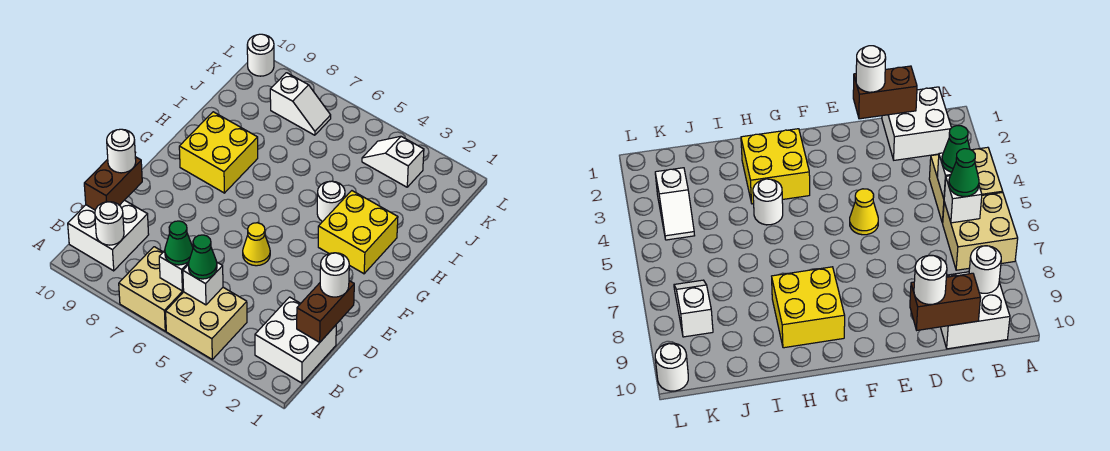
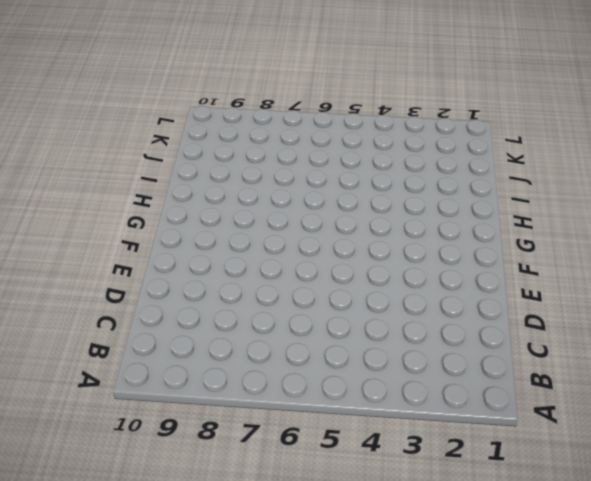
none -> tan brick A4:B5 level 1
none -> tan brick A6:B7 level 1
none -> white brick B1:C2 level 1

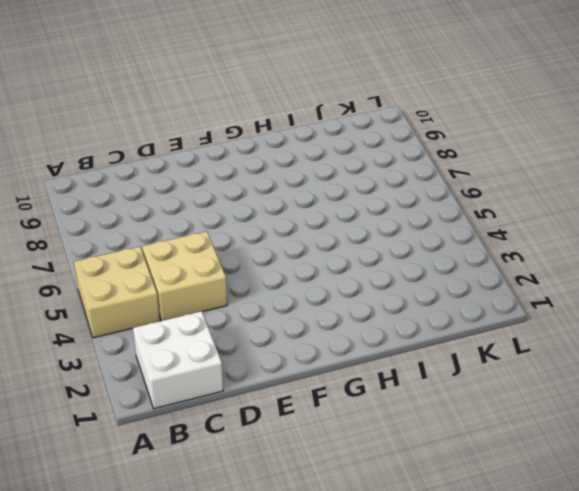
tan brick C4:D5 level 1 -> tan brick A6:B7 level 1
none -> white brick B9:C10 level 1
none -> yellow cone E5 level 1
none -> yellow brick G2:H3 level 1

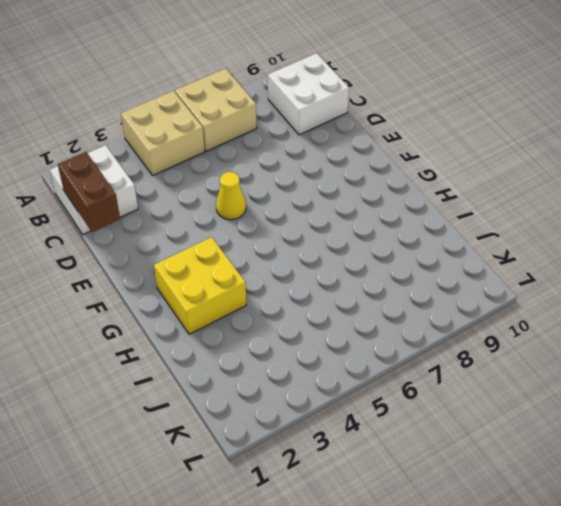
none -> yellow brick G8:H9 level 1
none -> white round brick H4 level 1
none -> white slope K3:K4 level 1 top 3

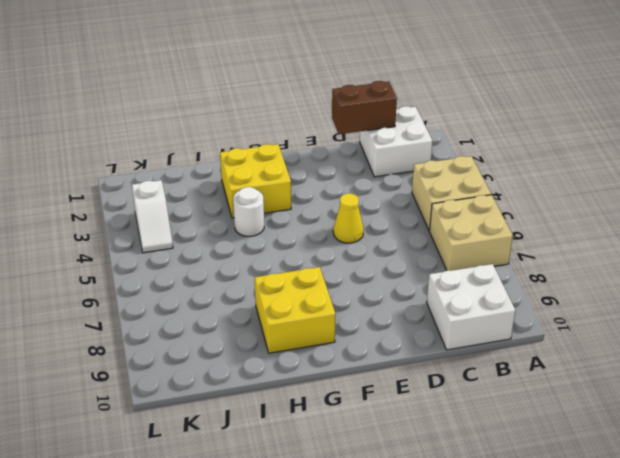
none -> white slope K7:K8 level 1 top 8
none -> white round brick L10 level 1
none -> white brick B5 level 2

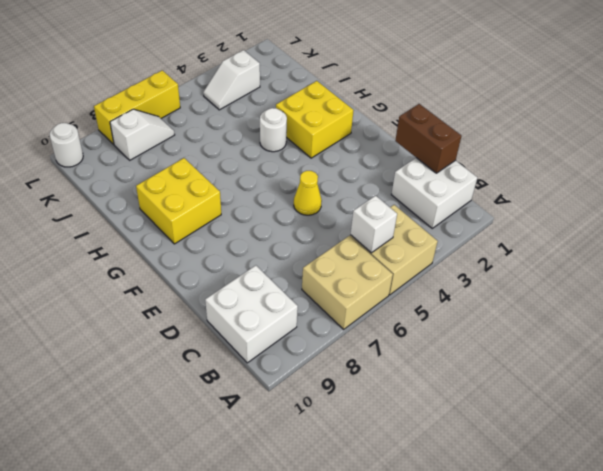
yellow brick L6:L8 level 1 -> none
none -> white brick B6 level 2
none -> white round brick B9 level 2
none -> brown brick C10:D10 level 2

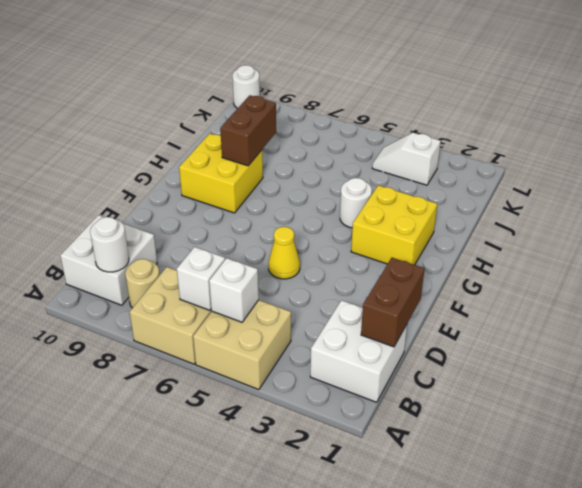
tan round brick B8 level 1 -> none
brown brick H8:I8 level 2 -> brown brick C10:D10 level 2
none -> white slope K7:K8 level 1 top 8
none -> green cone B5 level 3
none -> green cone B6 level 3

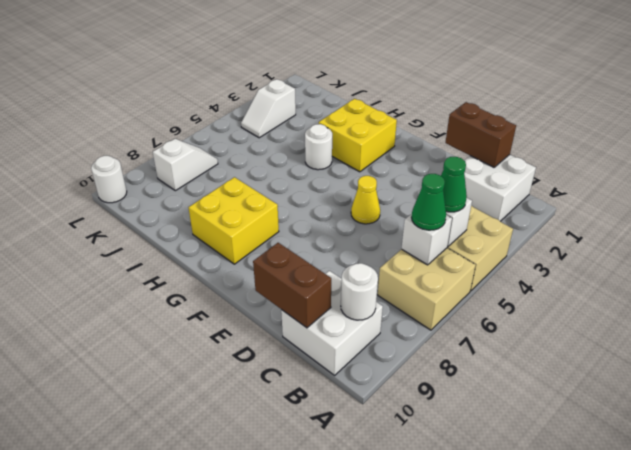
none -> white round brick D1 level 3
none -> white round brick D10 level 3

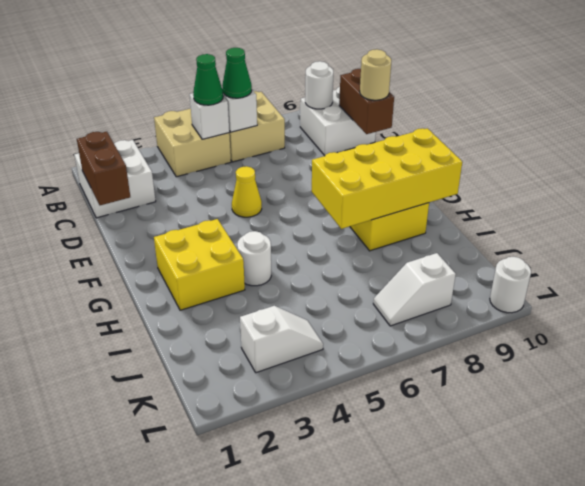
tan round brick D10 level 3 -> white round brick D10 level 3
yellow brick G7:H10 level 2 -> none
none -> white round brick D1 level 3

